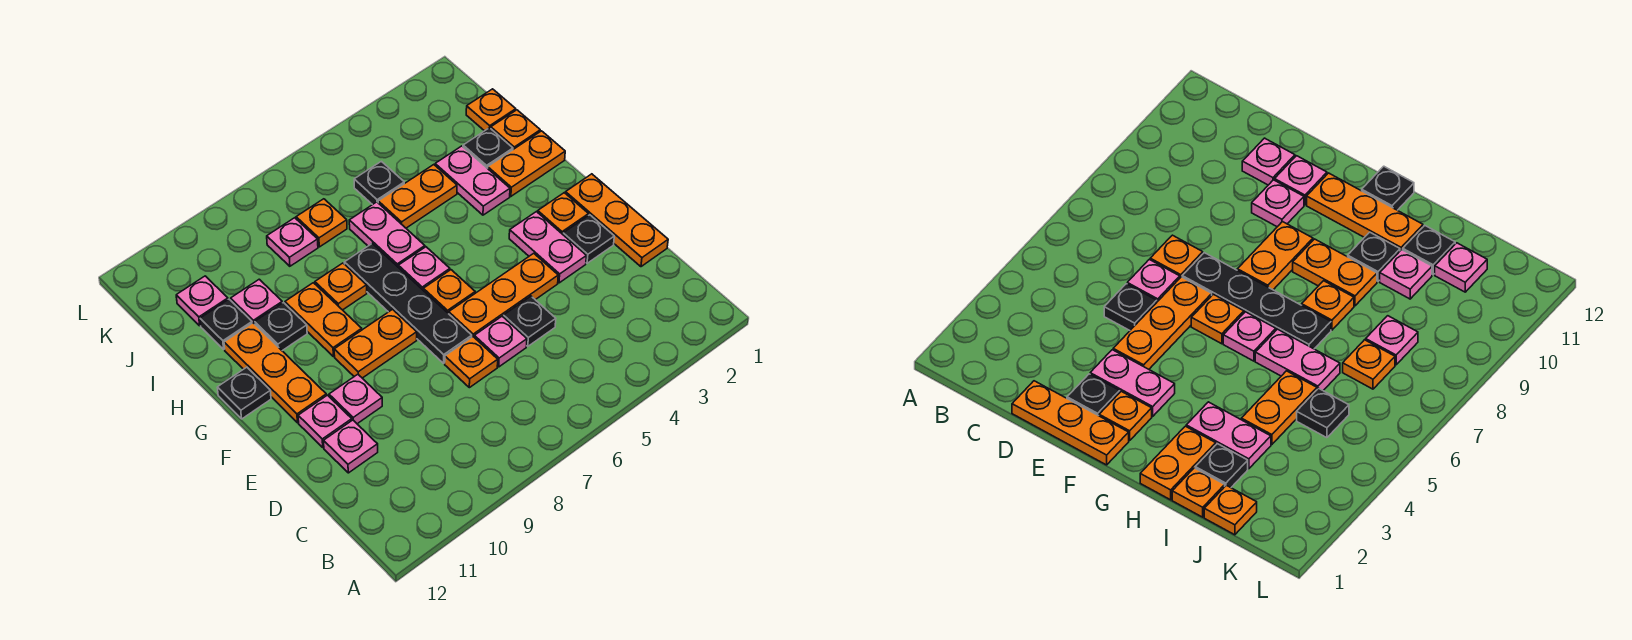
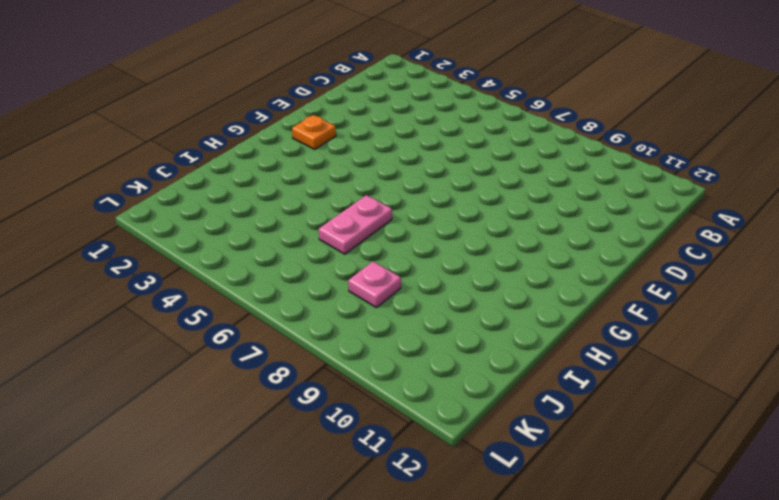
none -> orange plate D1:F1 level 1
none -> black plate D5 level 1
none -> pink plate D6 level 1
none -> orange plate D7 level 1

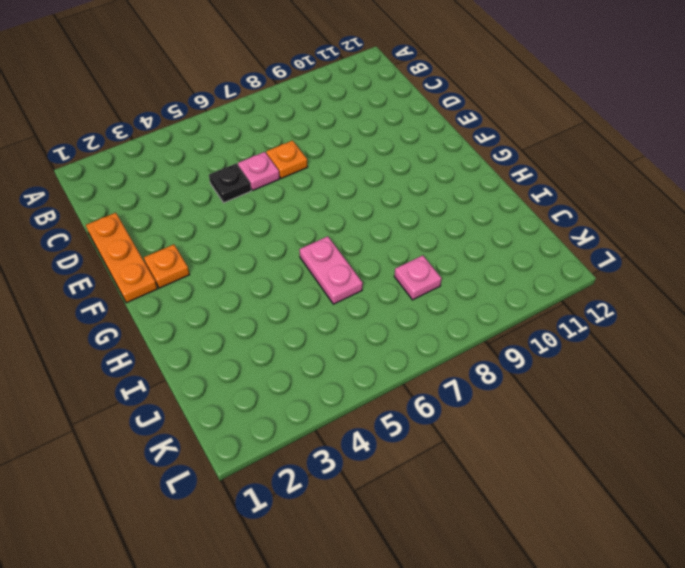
none -> pink plate D11 level 1
none -> black plate E2 level 1
none -> pink plate E3:F3 level 1
none -> orange plate E4:E6 level 1

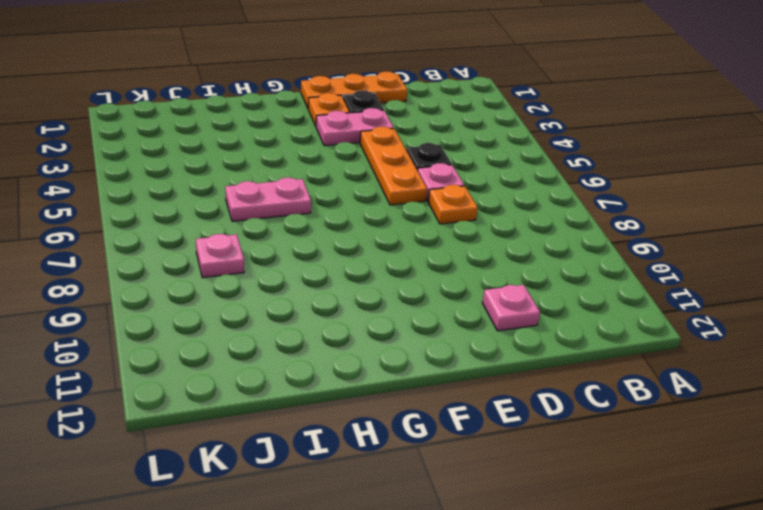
none -> black plate E7:H7 level 1
none -> pink plate E10 level 1
none -> pink plate E11 level 1
none -> orange plate F6 level 1

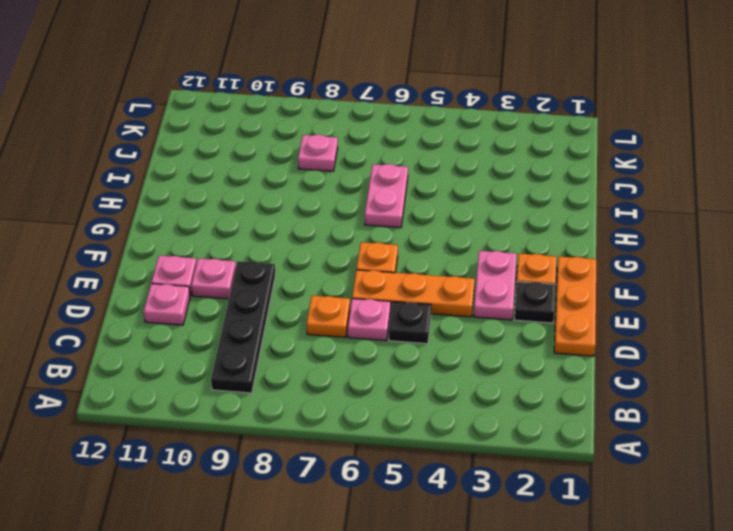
black plate B9:E9 level 1 -> black plate E7:H7 level 1
none -> orange plate F8:F9 level 1
none -> orange plate F11:H11 level 1
none -> pink plate G6 level 1
none -> orange plate G9:H9 level 1

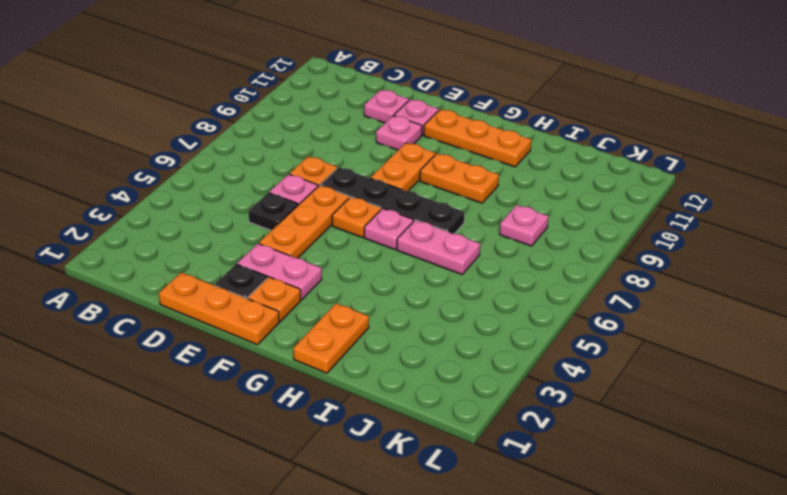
none -> black plate G12 level 1
none -> pink plate H3:I3 level 1
none -> orange plate H8 level 1
none -> black plate H10 level 1

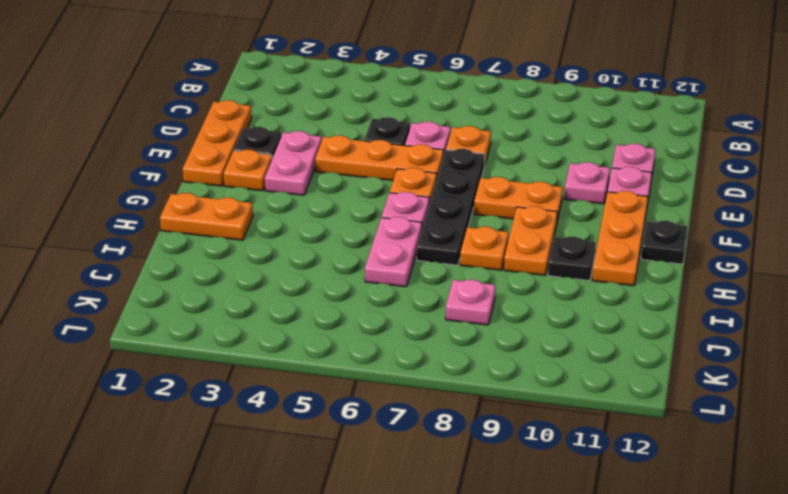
none -> pink plate H3:I3 level 1
none -> orange plate I1 level 1
none -> black plate I2 level 1
none -> orange plate I4:I5 level 1

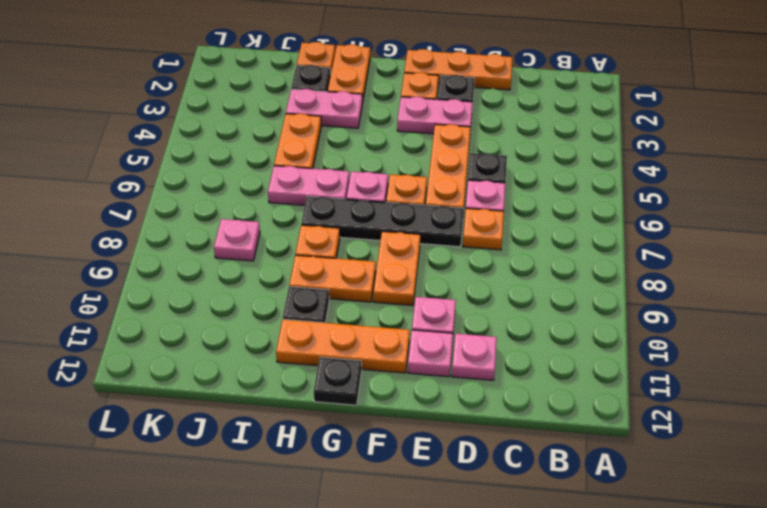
none -> pink plate I10 level 1
none -> black plate I11 level 1
none -> orange plate J1 level 1
none -> black plate J5 level 1

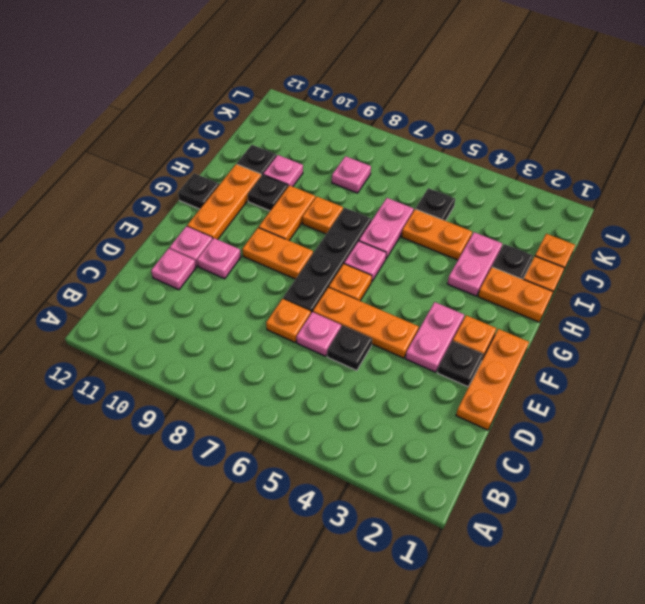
none -> orange plate J7 level 1
none -> pink plate J11 level 1

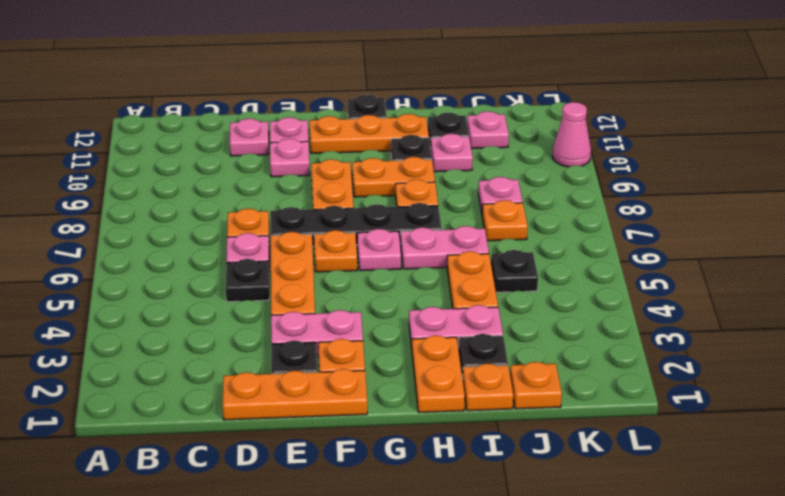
pink cone L10 level 1 -> none

